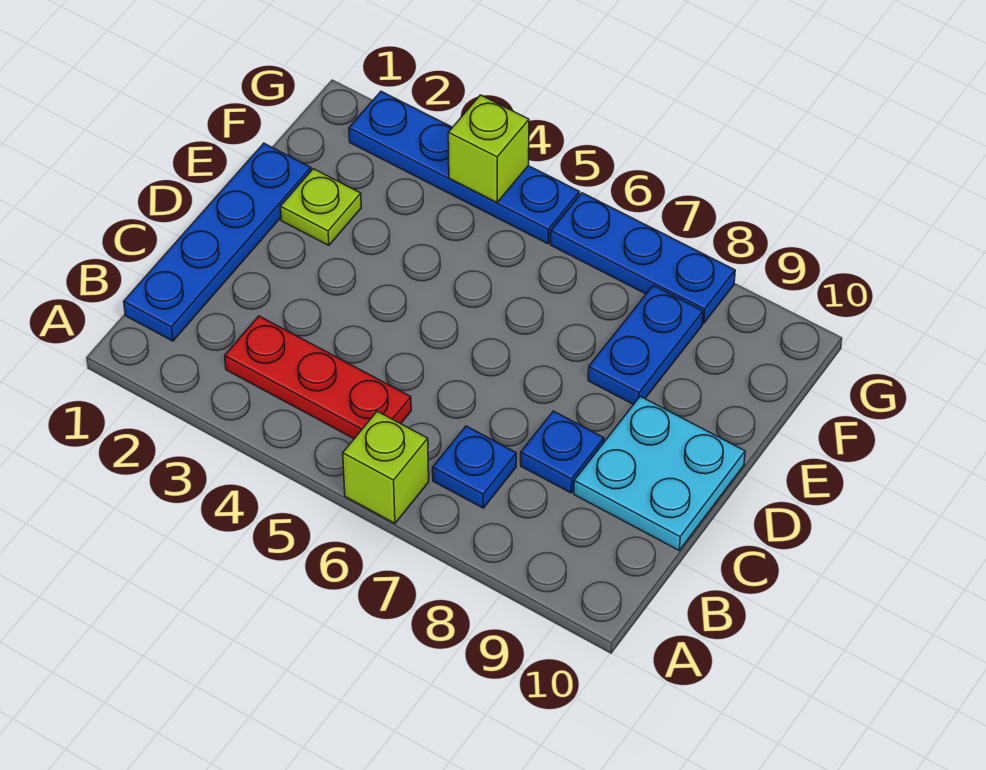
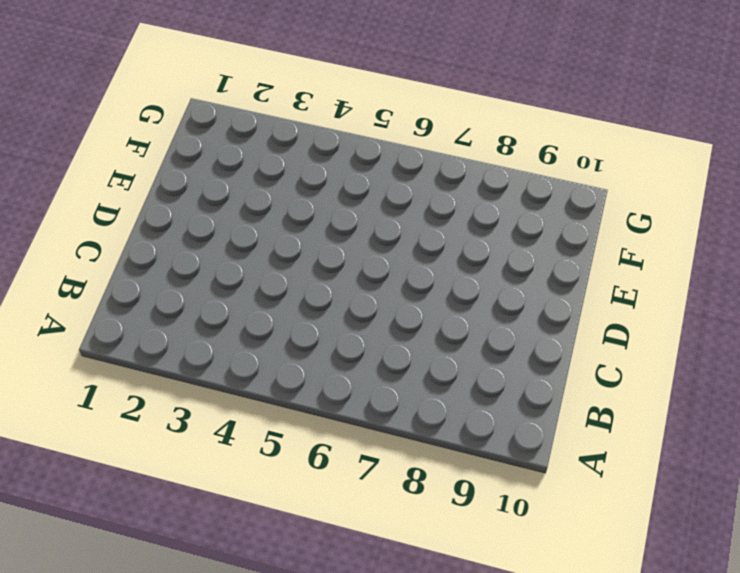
none -> lime brick A6 level 1
none -> blue plate B1:E1 level 1

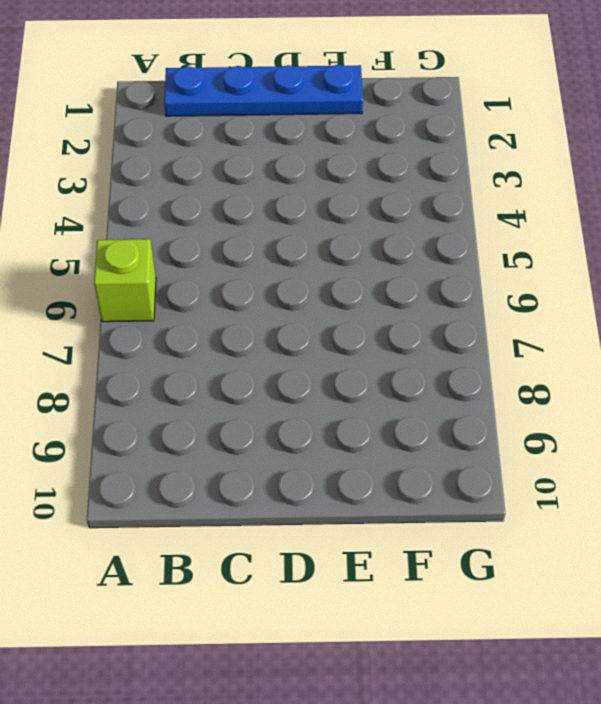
none -> red plate B3:B5 level 1
none -> blue plate B7 level 1

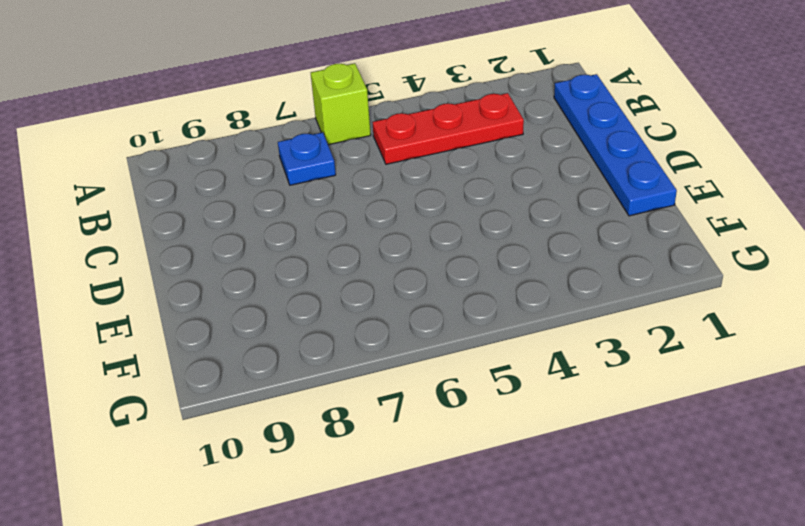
none -> blue plate C8 level 1
none -> cyan plate C9:D10 level 1

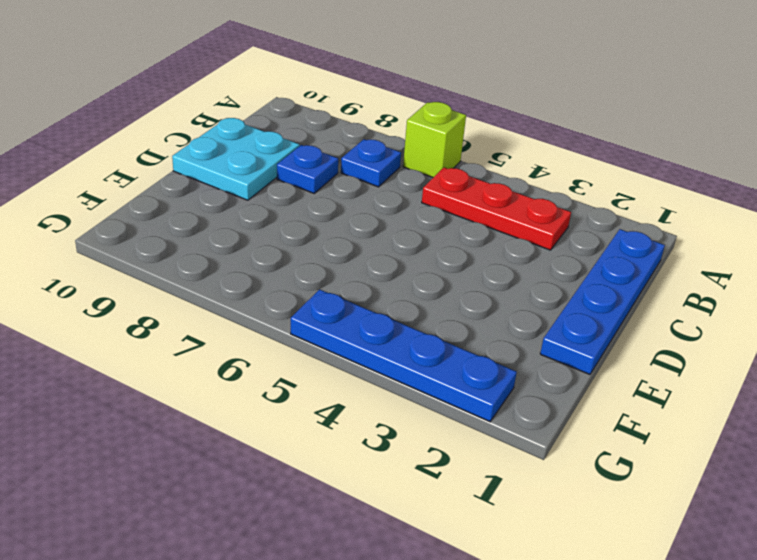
none -> lime plate E2 level 1
none -> blue plate E8:F8 level 1

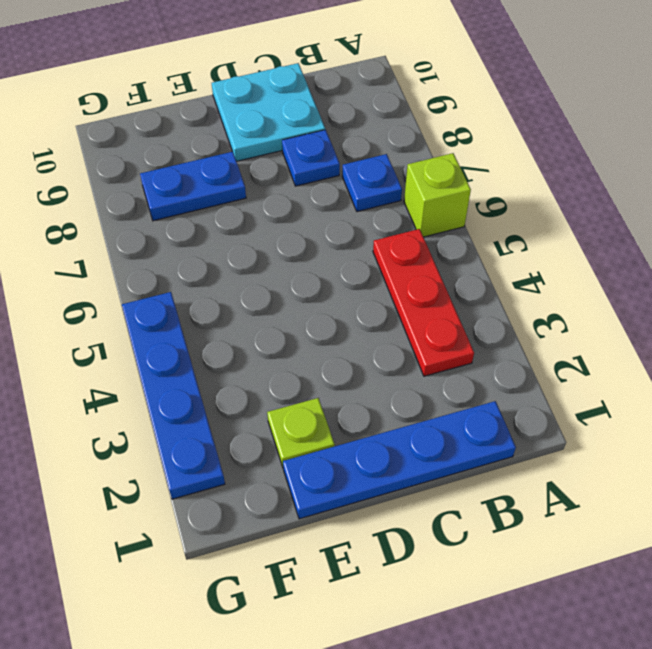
none -> blue plate G6:G8 level 1
none -> lime brick G4 level 2

